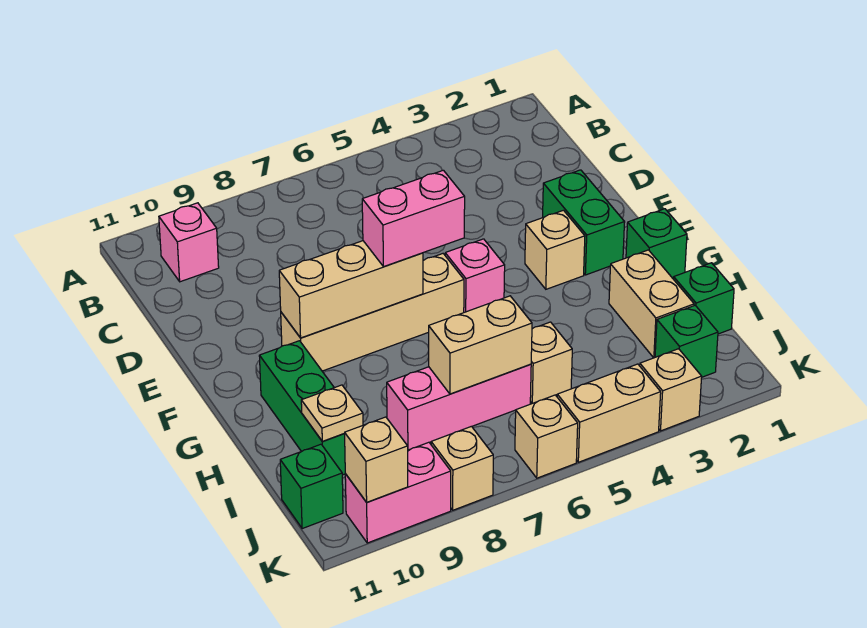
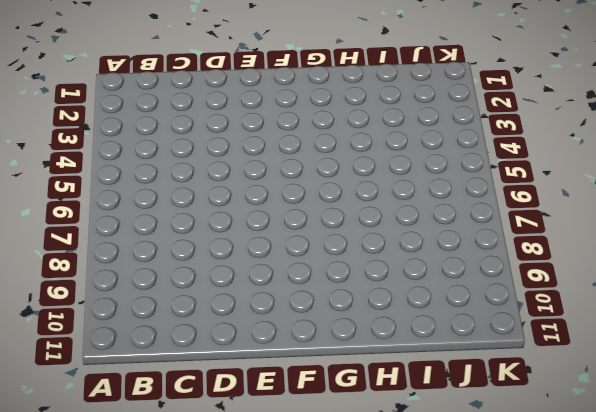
none -> pink brick B10 level 1
none -> green brick E2:F2 level 1
none -> tan brick F3 level 1

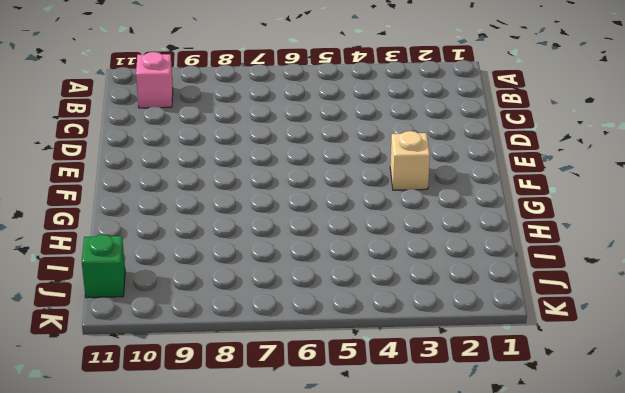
none -> green brick E2:F2 level 1
none -> pink brick F5 level 1
none -> tan brick F6:F9 level 1

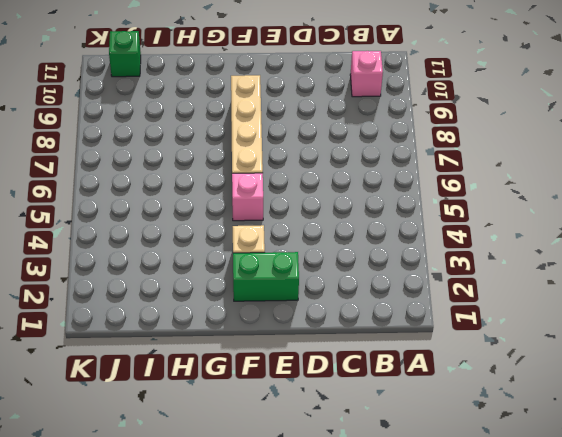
none -> green brick G1 level 1
none -> green brick G10:I10 level 1
none -> tan brick H2:I2 level 1

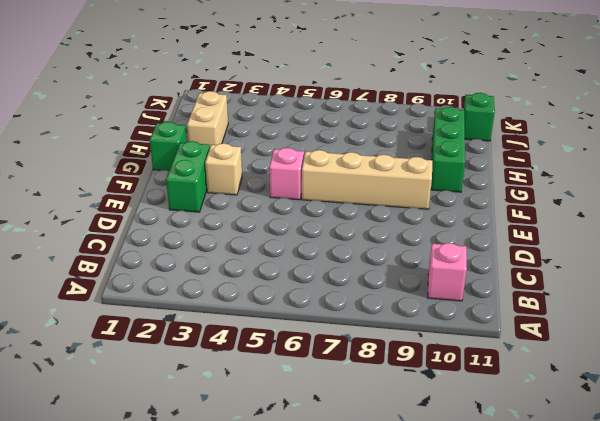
none -> green brick I1 level 1
none -> tan brick I5 level 1
none -> pink brick I6:I8 level 1

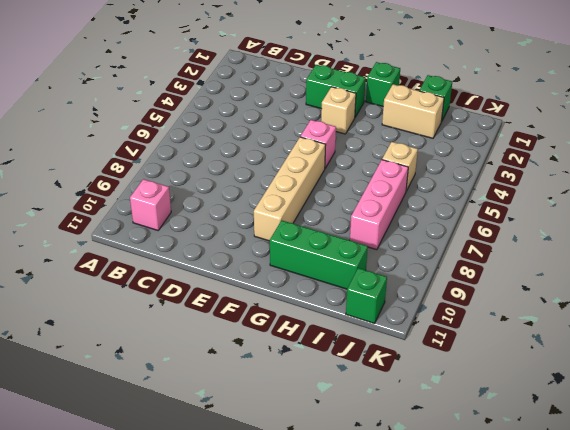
none -> green brick J2 level 1
none -> tan brick K3 level 1
none -> tan brick K4:K5 level 1

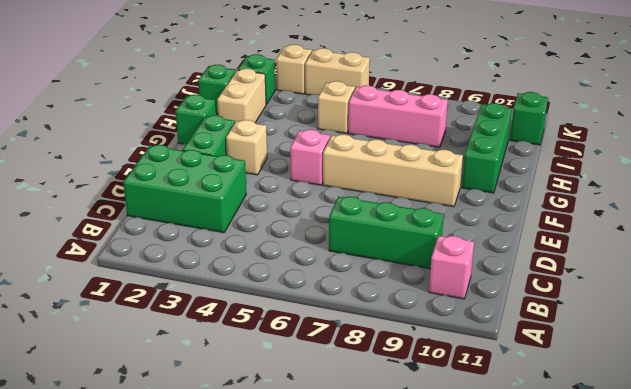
green brick C1:D3 level 1 -> none
green brick C7:C9 level 1 -> none
none -> tan brick K6 level 1
none -> tan brick K8 level 1
none -> pink brick K9:K10 level 1

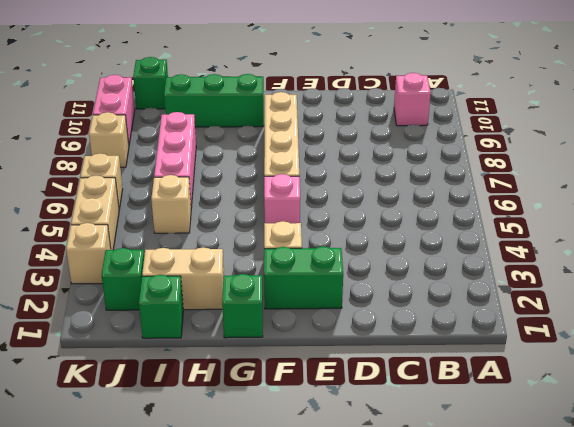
none -> tan brick F7:F9 level 2
none -> tan brick I6:I7 level 2
none -> tan plate I10 level 2

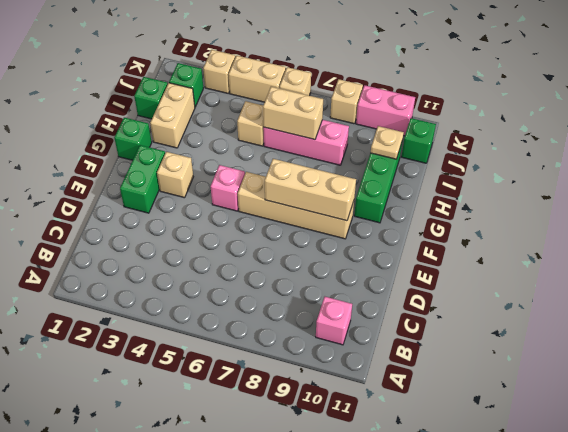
none -> tan brick K10 level 2
none -> pink brick F6:F7 level 3

